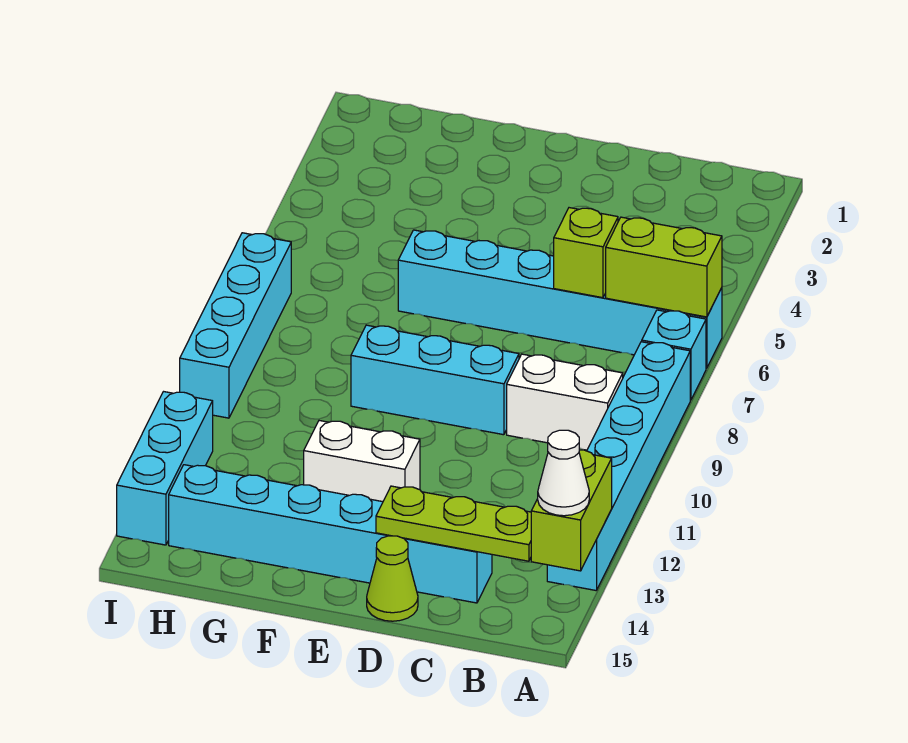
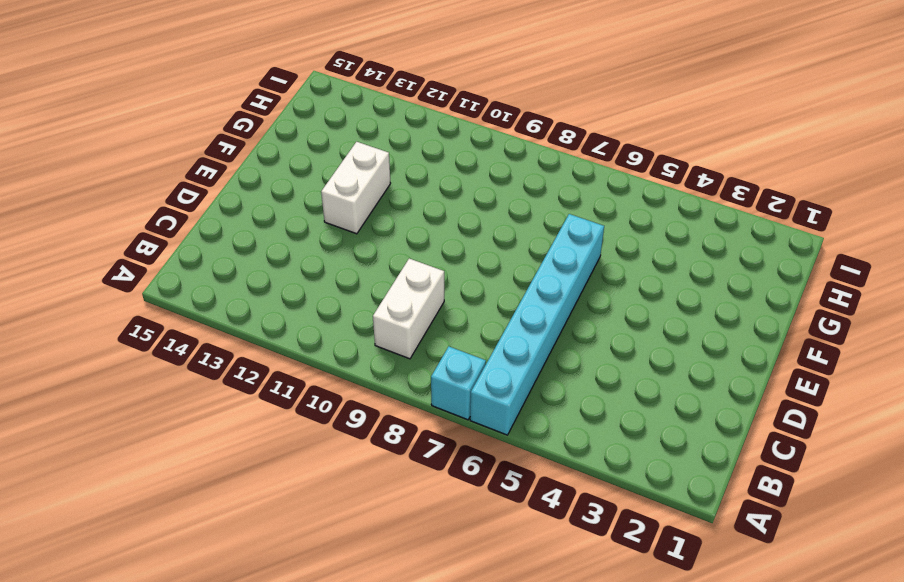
none -> cyan brick A8:A13 level 1
none -> cyan brick C14:H14 level 1
none -> cyan brick D9:F9 level 1

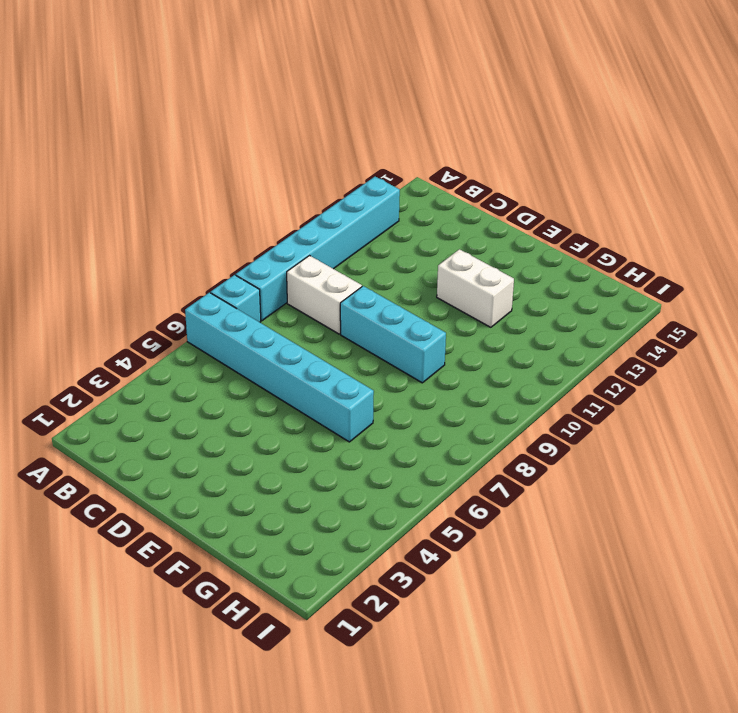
none -> cyan brick C14:H14 level 1
none -> lime cone D15 level 1
none -> cyan brick I7:I10 level 1

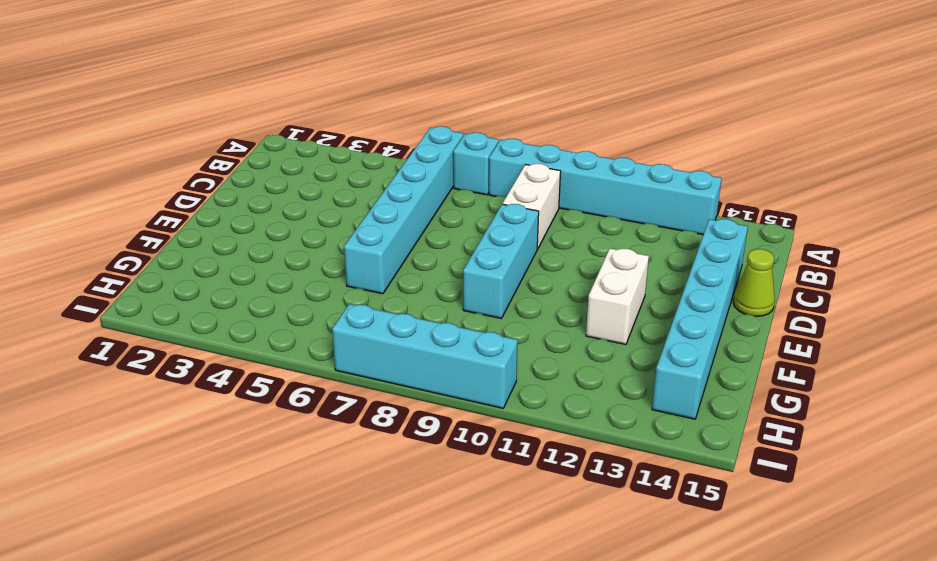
none -> cyan brick I12:I14 level 1
none -> lime brick A6:B6 level 2
none -> lime brick A13:A14 level 2

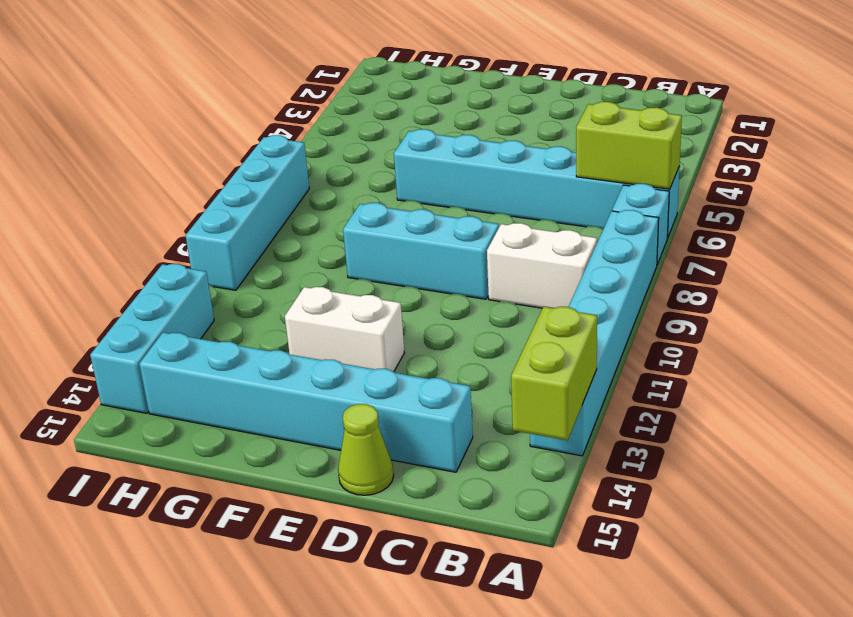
none -> lime plate B14:D14 level 2
none -> lime brick C6 level 2
none -> white cone A14 level 3

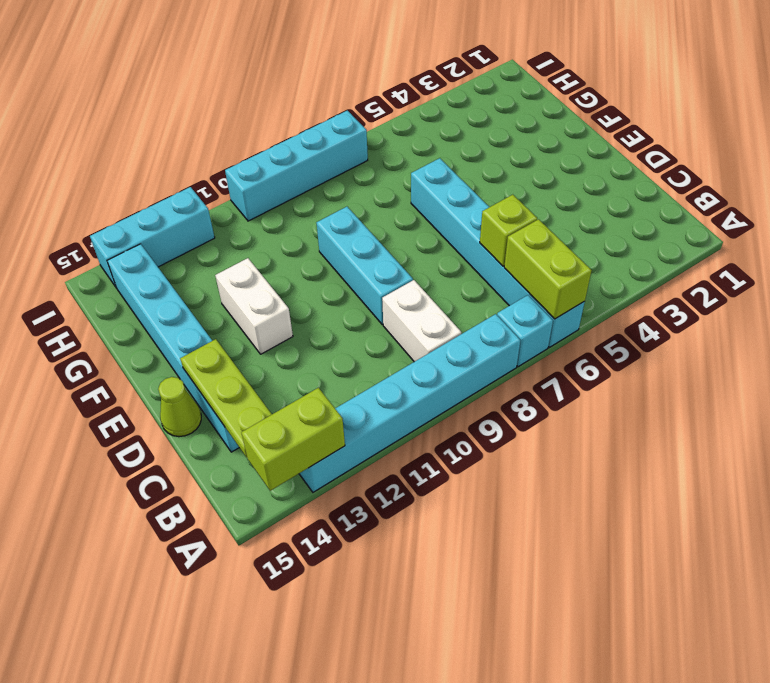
none -> white cone A14 level 3

